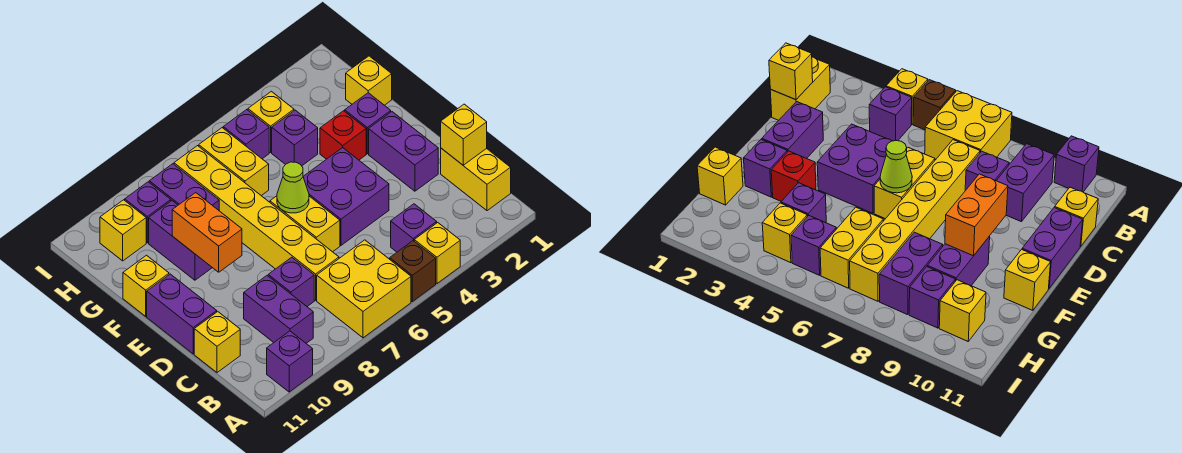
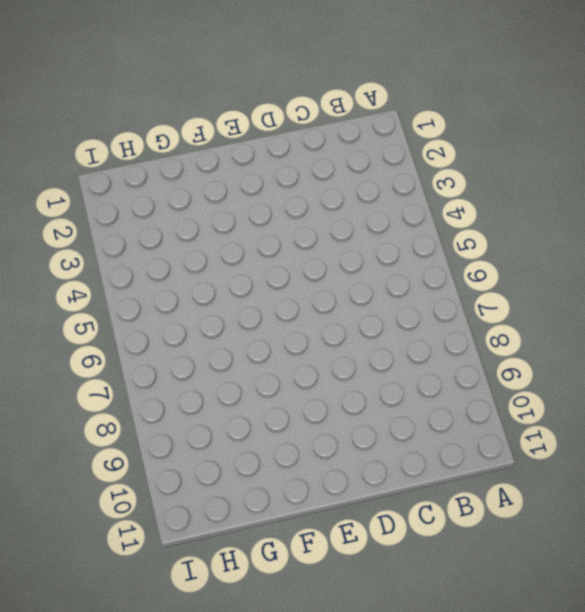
none -> yellow brick A4 level 1
none -> brown brick A5 level 1
none -> yellow brick A6:B7 level 1

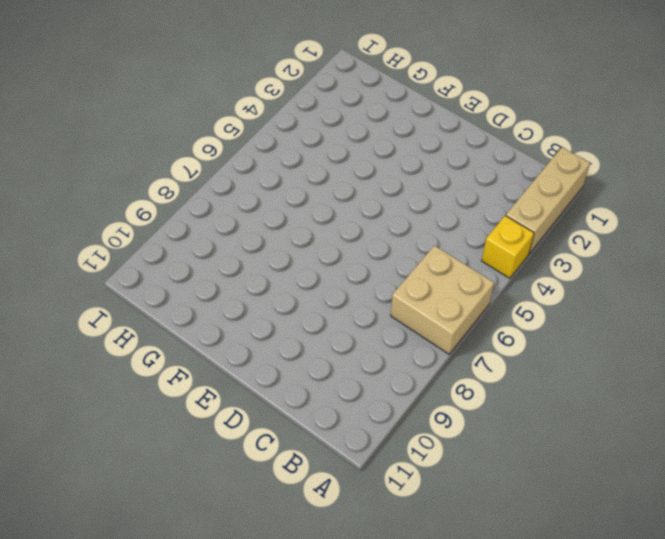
tan brick A1:A3 level 1 -> none
tan brick A6:B7 level 1 -> yellow brick A6:B7 level 1
none -> brown brick A5 level 1
none -> purple brick A10 level 1
none -> yellow brick B1:C1 level 1

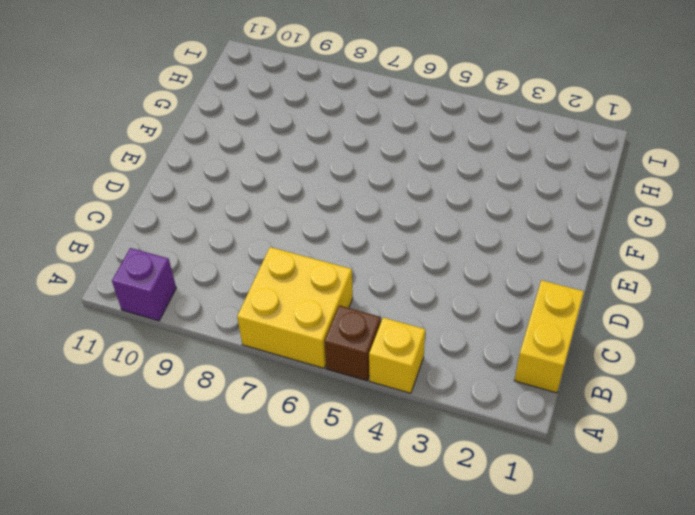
none -> purple brick B4 level 1
none -> purple brick B9:C9 level 1
none -> yellow brick C7:H7 level 1

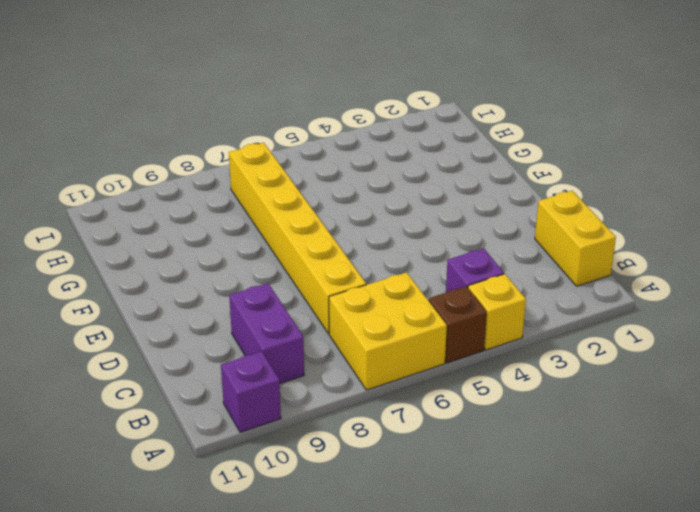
none -> purple brick C8 level 1
none -> yellow brick C11 level 1
none -> purple brick D2:E2 level 1

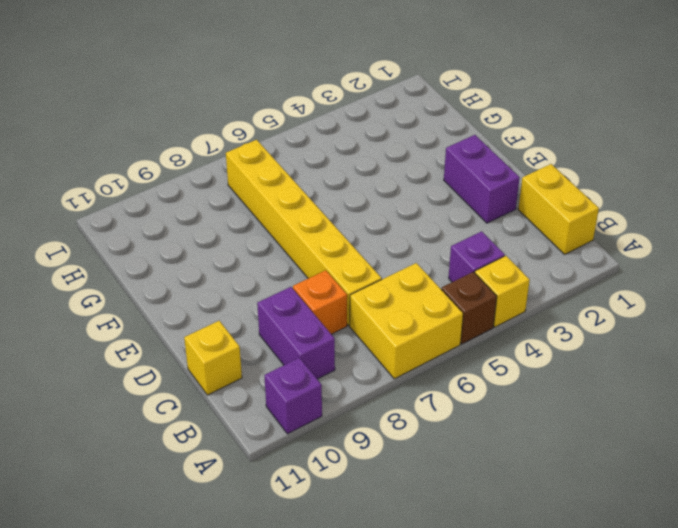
orange brick C8 level 1 -> purple brick C8 level 1
none -> purple brick D4:E5 level 1
none -> yellow brick D6:E6 level 1
none -> purple brick D11:E11 level 1

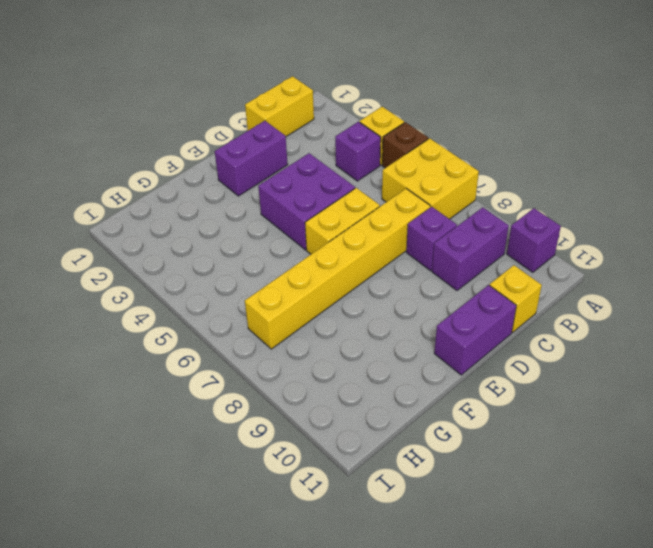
none -> purple brick F2 level 1
none -> red brick F3 level 1
none -> purple brick F9:G9 level 1

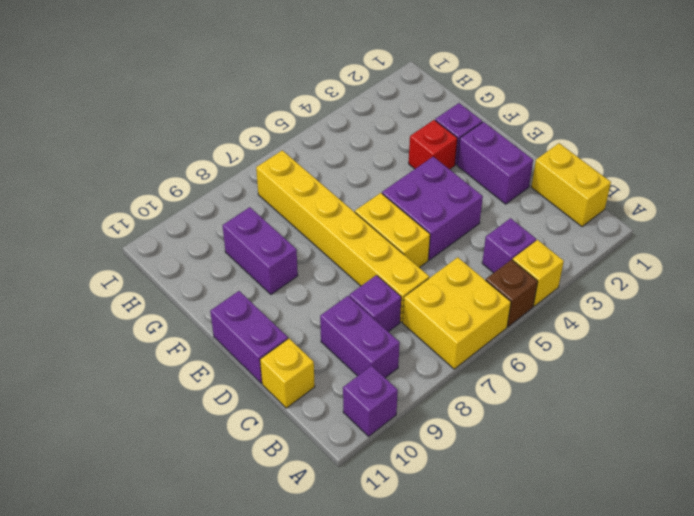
none -> yellow brick F11 level 1
none -> yellow brick G1 level 1
none -> purple brick G4 level 1

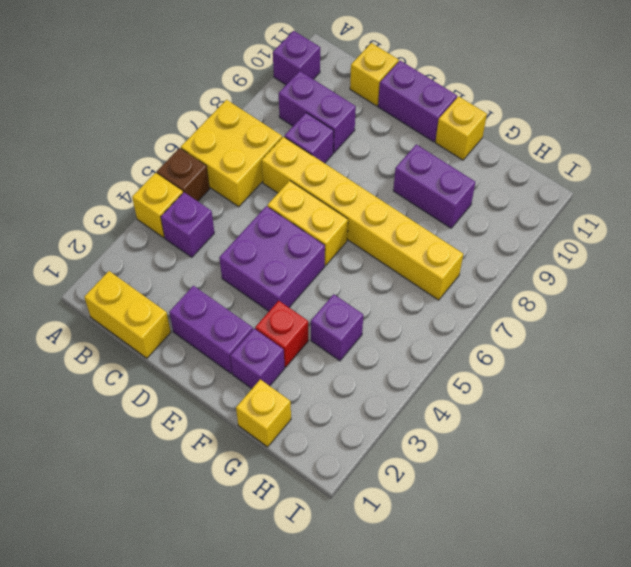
none -> yellow brick G6:H6 level 1
none -> purple brick G8:H8 level 1
none -> yellow brick H4 level 1

